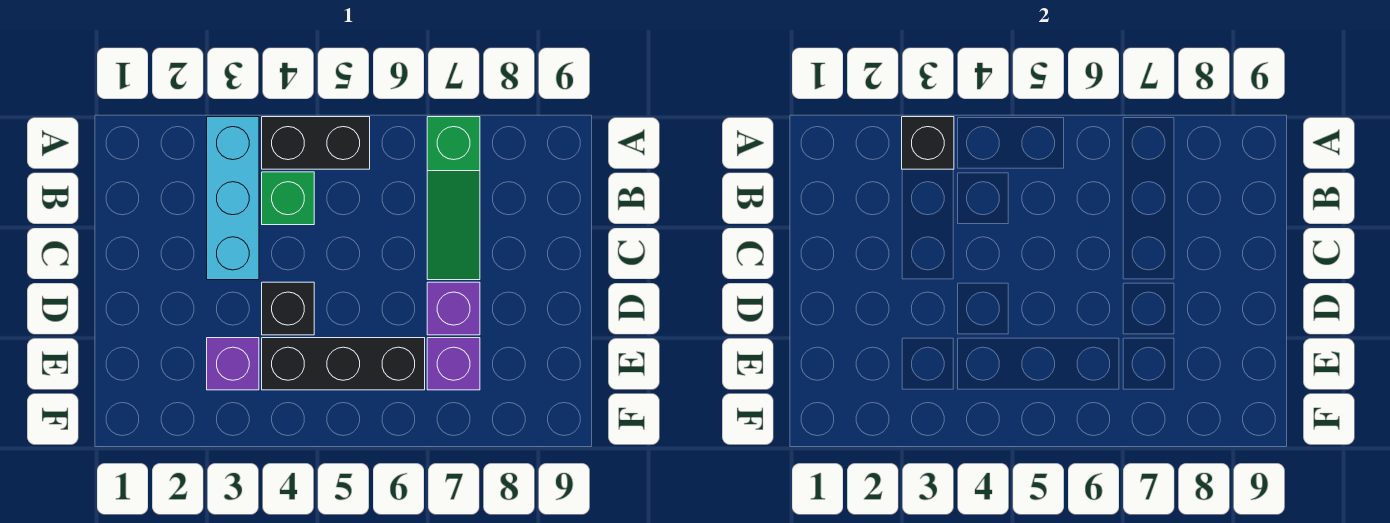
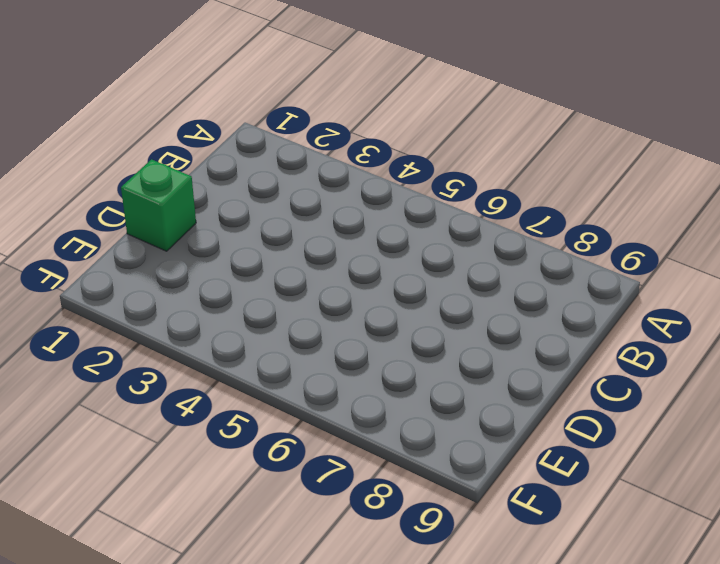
green brick D1 level 1 -> green brick B4 level 1
none -> cyan brick A3:C3 level 1
none -> black brick A4:A5 level 1

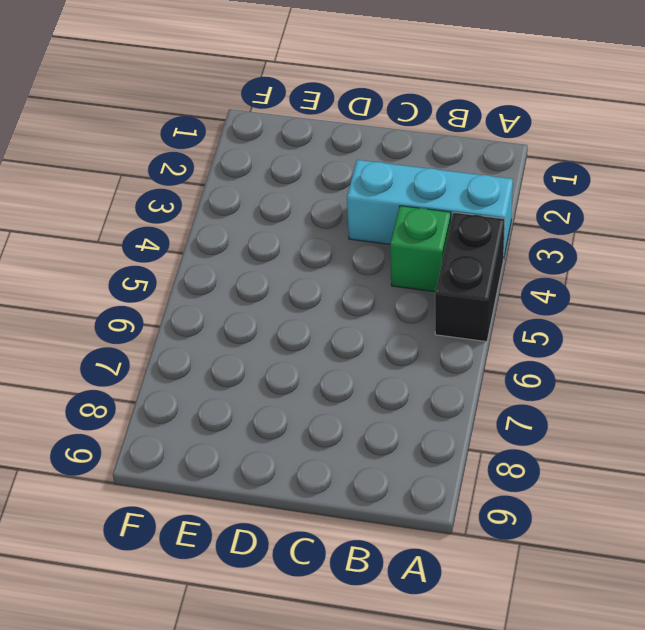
none -> green slope A7:C7 level 1 top A
none -> black brick D4 level 1

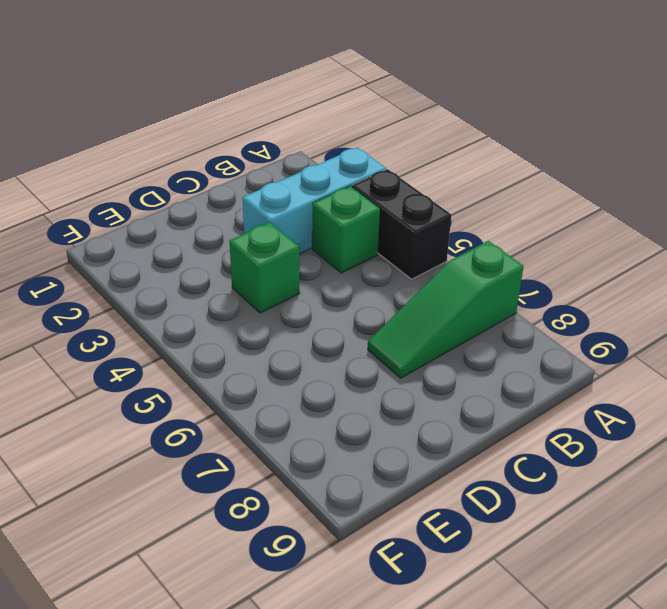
green brick D4 level 1 -> black brick D4 level 1
none -> purple brick D7 level 1
none -> purple brick E3 level 1

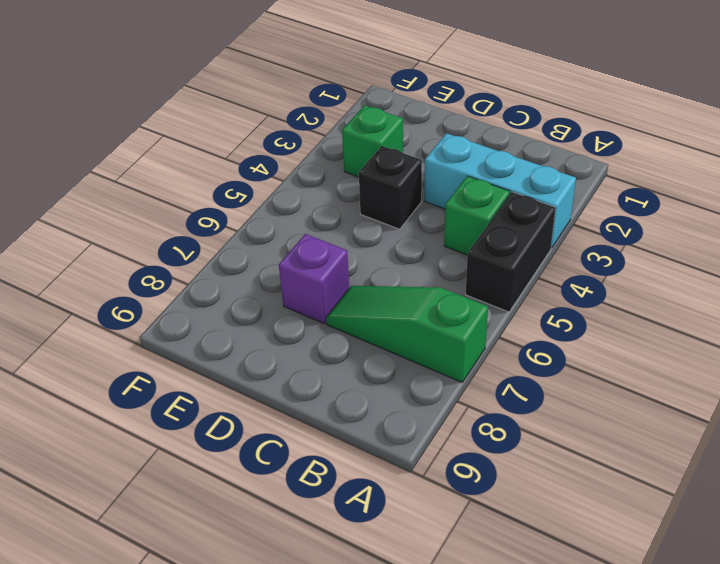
green brick E3 level 1 -> purple brick E3 level 1
none -> black brick E4:E6 level 1
none -> purple brick E7 level 1

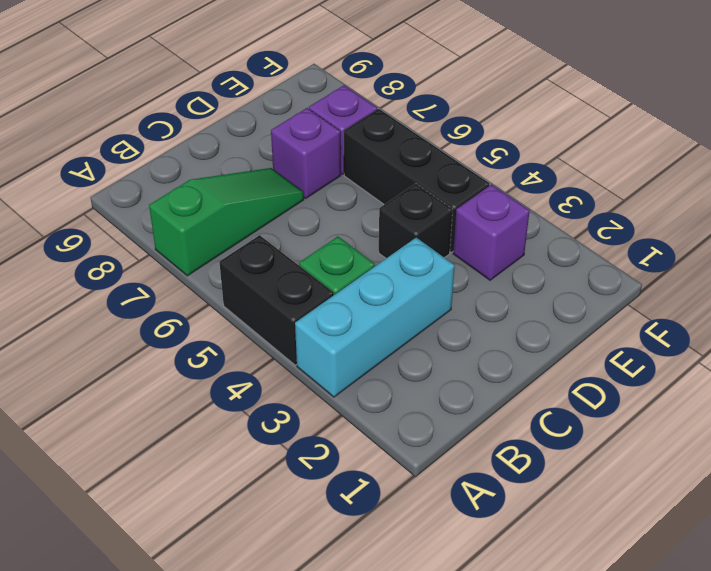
none -> black brick A3 level 2

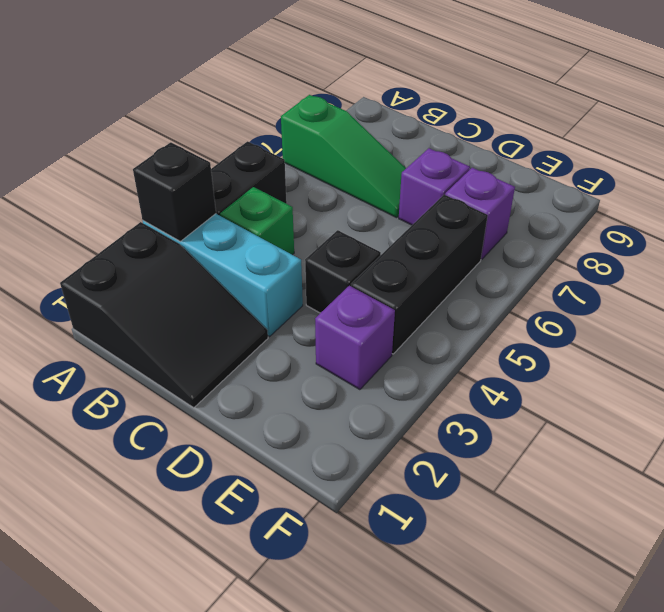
black slope A1:C2 level 1 top A -> none

